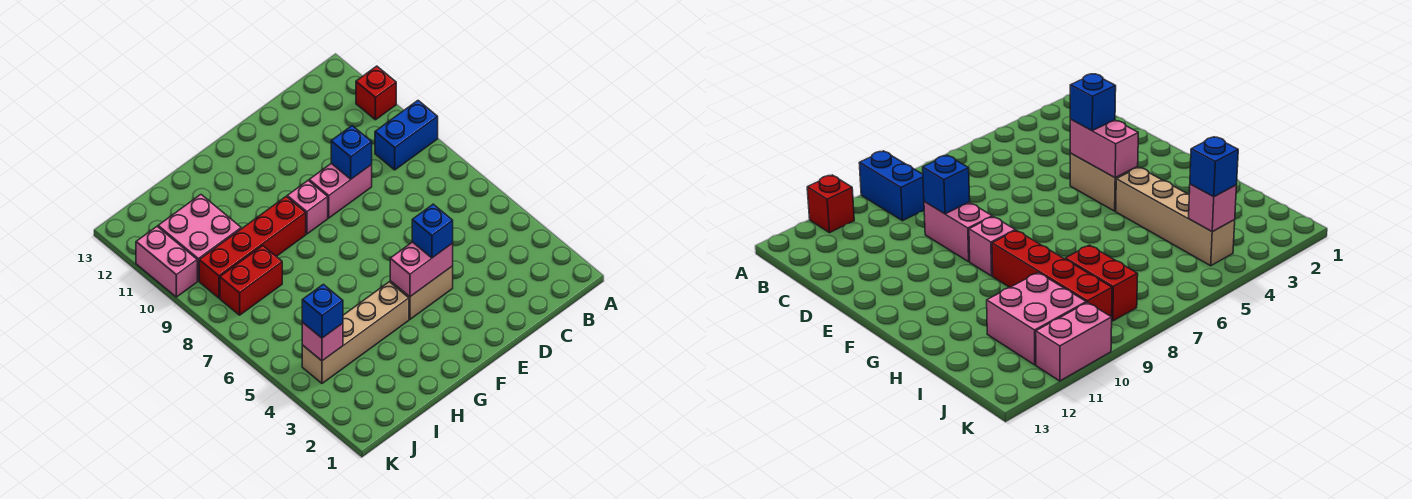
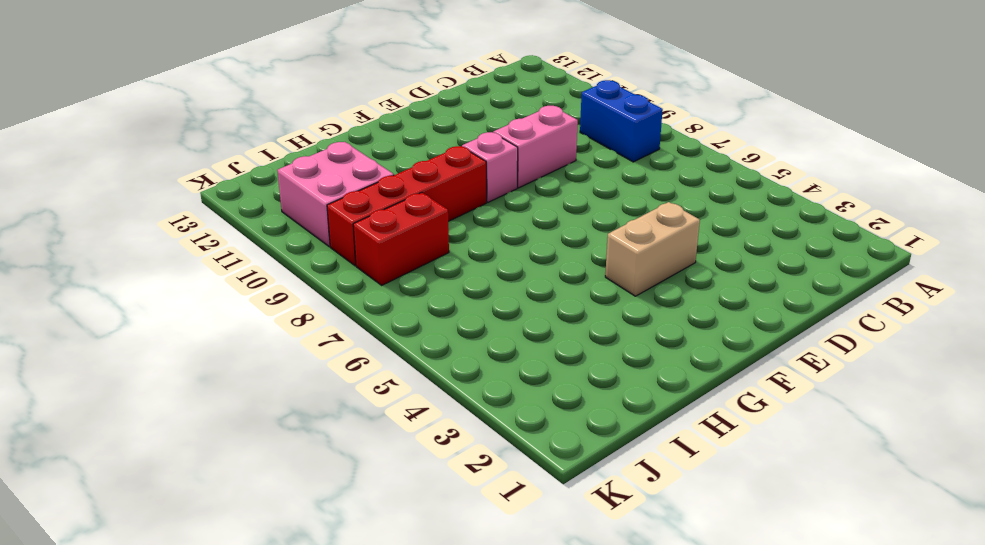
blue brick B8:B9 level 1 -> blue brick A9:B9 level 1
none -> red brick A11 level 1
none -> tan brick G4:J4 level 1
none -> pink brick K10:K11 level 1

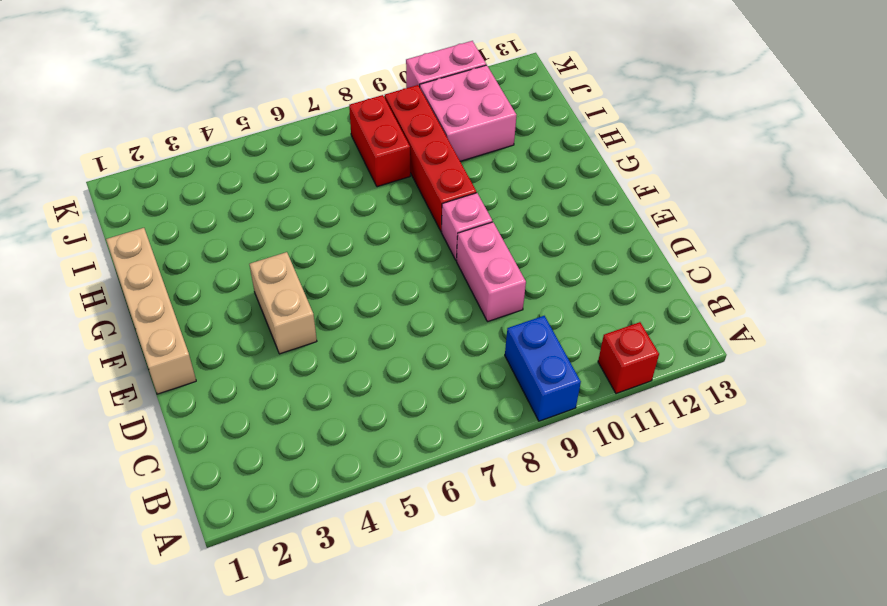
tan brick E1:H1 level 1 -> tan brick G4:J4 level 1
none -> blue brick D9 level 2
none -> pink brick E4:F4 level 2
none -> pink brick J4 level 2

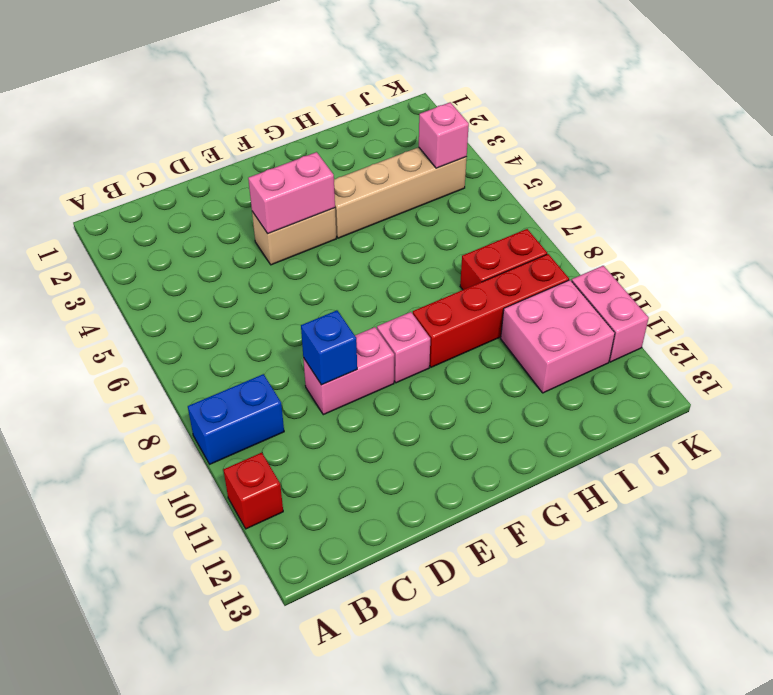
none -> blue brick E4 level 3
none -> blue brick J4 level 3

